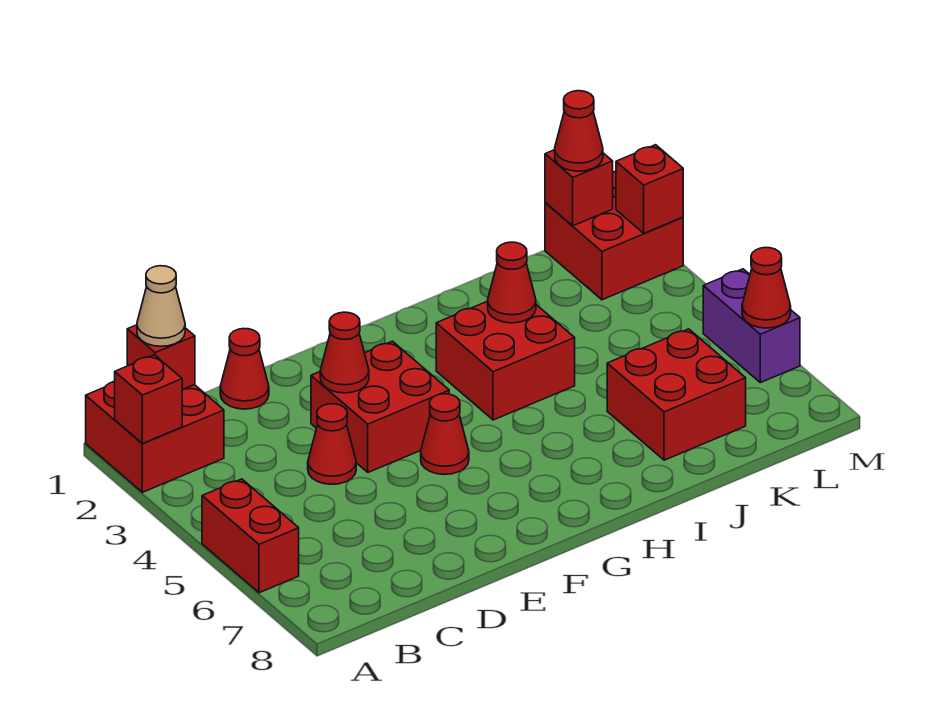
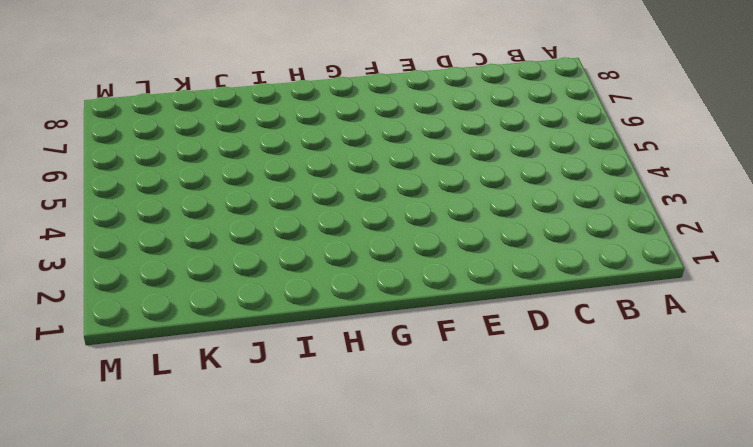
none -> red brick A1:B2 level 1
none -> red brick A5:A6 level 1
none -> red cone D1 level 1

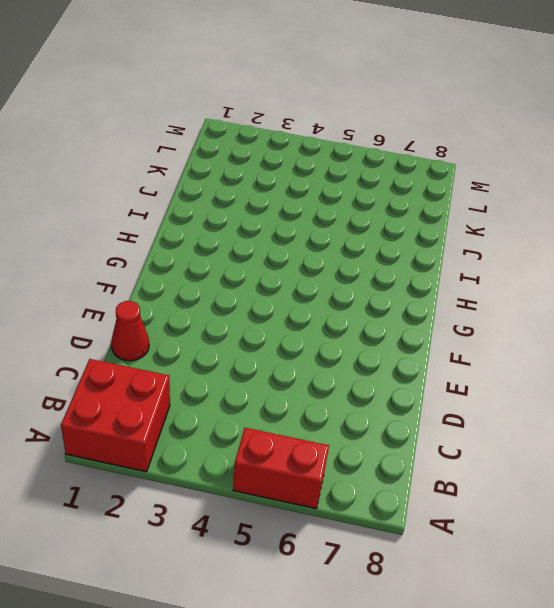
none -> red cone D4 level 1
none -> red brick E3:F4 level 1
none -> red cone F5 level 1

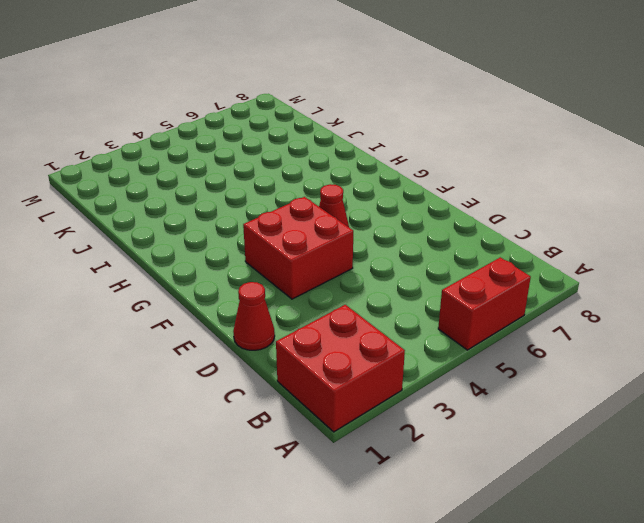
none -> red cone D4 level 1
none -> red brick H3:I4 level 1
none -> red brick J6:K7 level 1

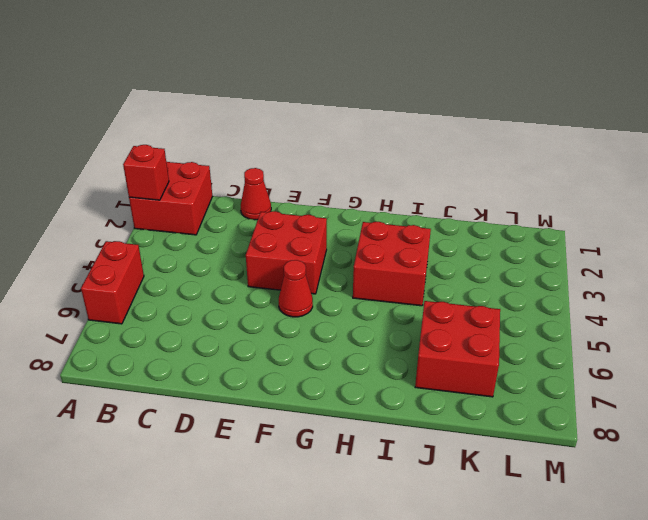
none -> red cone D4 level 1
none -> red brick L1:M2 level 1
none -> purple brick M5:M6 level 1

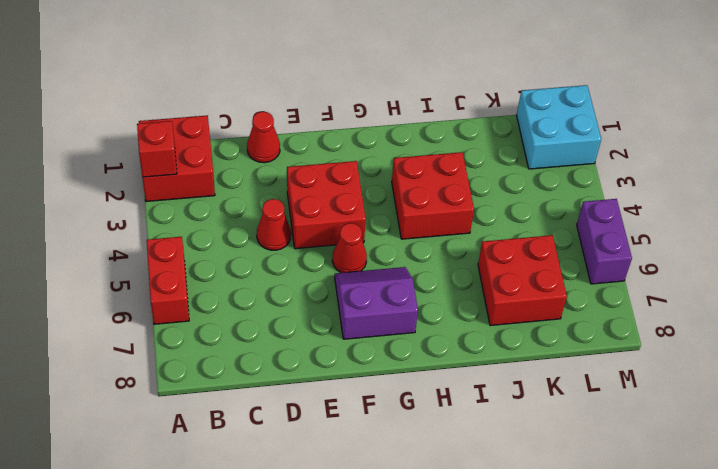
purple slope F6:G7 level 1 top 7 -> none
cyan brick L1:M2 level 1 -> red brick L1:M2 level 1
none -> red brick B1 level 2
none -> red cone E3 level 2
none -> red cone I3 level 2

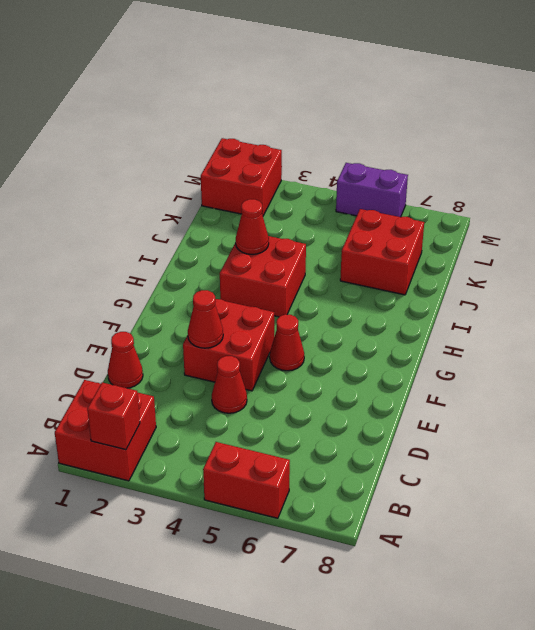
none -> red brick B1 level 2
none -> red brick L1 level 2
none -> red brick M2 level 2

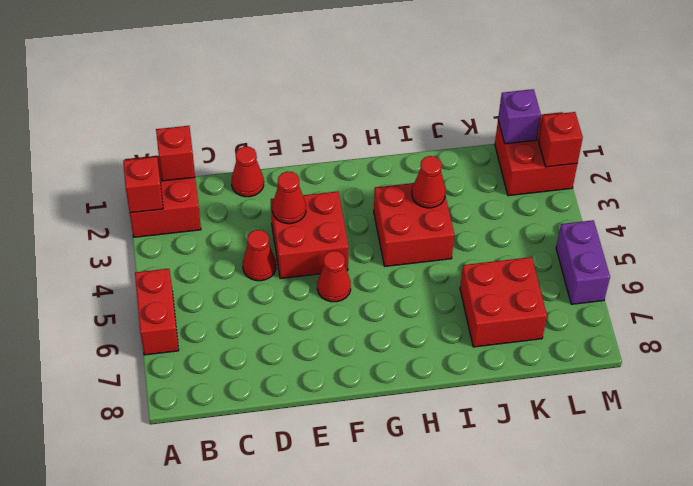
purple brick L1 level 2 -> red brick L1 level 2
none -> red cone M6 level 2
none -> tan cone B1 level 3
none -> red cone L1 level 3

